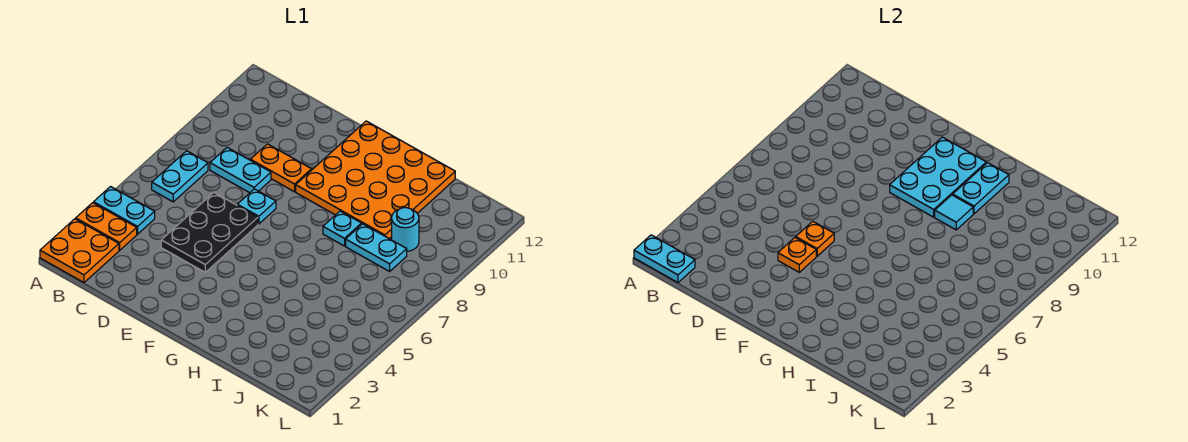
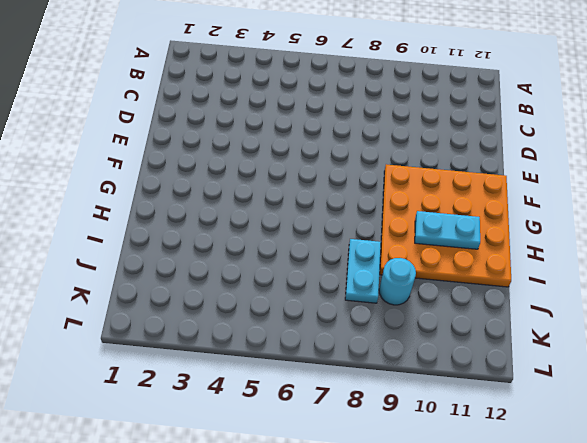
none -> orange plate A1:B2 level 1
none -> orange plate A3:B3 level 1
none -> cyan plate A4:B4 level 1

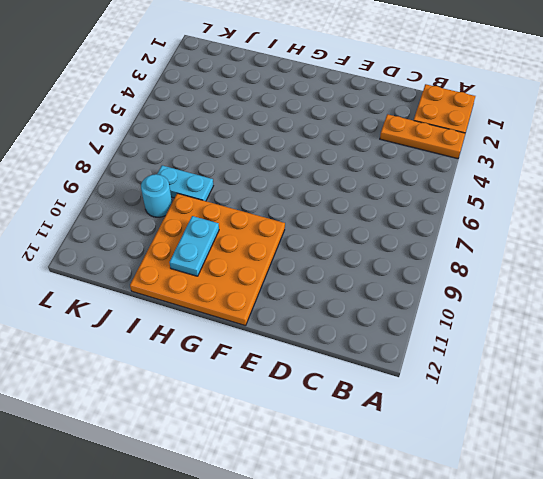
orange plate A3:C3 level 1 -> orange plate A3:B3 level 1
none -> cyan plate A4:B4 level 1
none -> cyan plate B6:B7 level 1
none -> cyan plate C8:D8 level 1

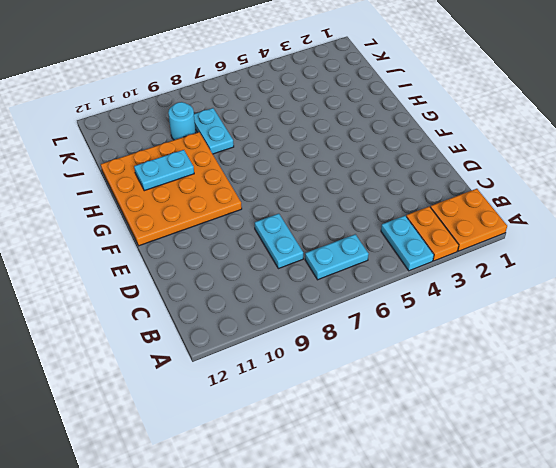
none -> black plate D4:E6 level 1
none -> orange plate D9:E9 level 1
none -> cyan plate E7 level 1

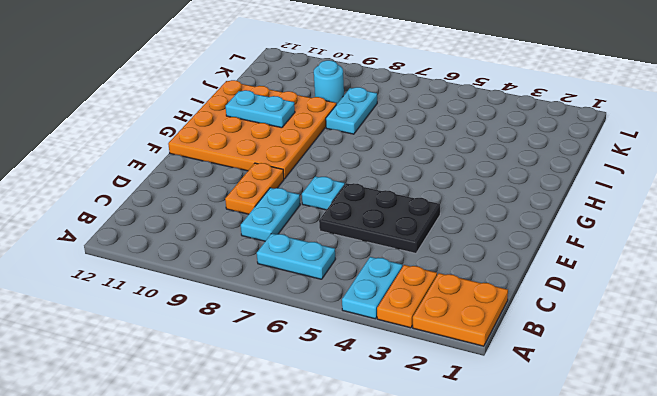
none -> cyan plate H8 level 1
none -> cyan plate A1:B1 level 2
none -> orange plate E4 level 2

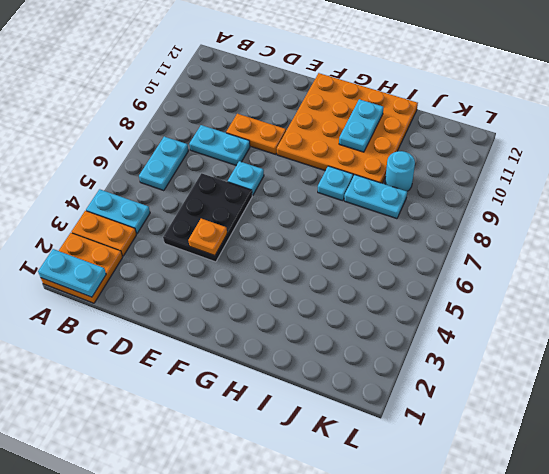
none -> orange plate E5 level 2
none -> cyan plate F9:G11 level 2
none -> cyan tile H9 level 2

